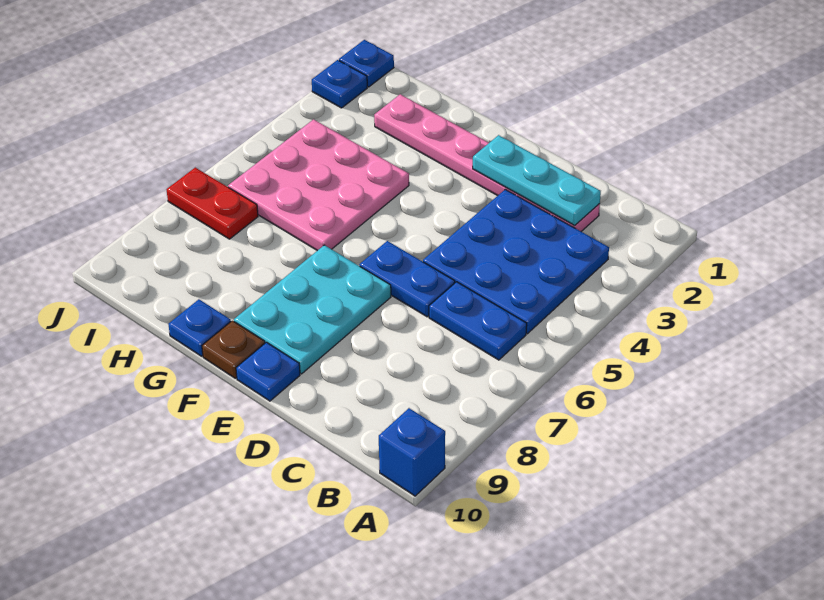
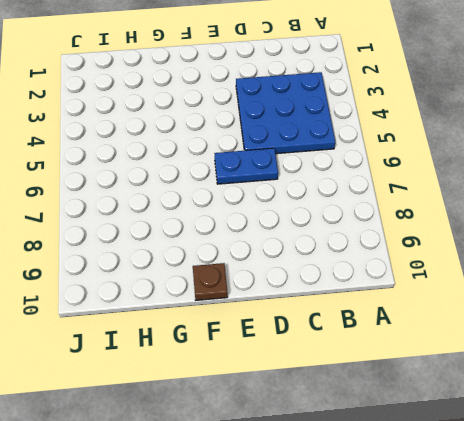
none -> blue brick A10 level 1
none -> blue plate B6:C6 level 1
none -> pink plate C2:H2 level 1

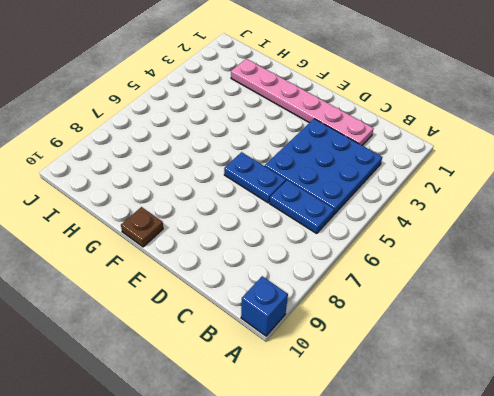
none -> cyan plate E7:F9 level 1
none -> blue plate E10 level 1
none -> pink plate G4:I6 level 1

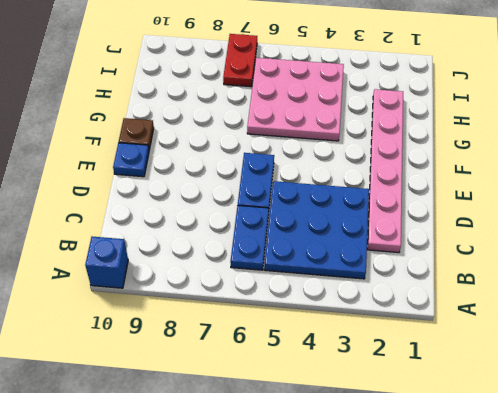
none -> cyan plate E7:F9 level 1
none -> blue plate G10 level 1
none -> blue plate J1 level 1

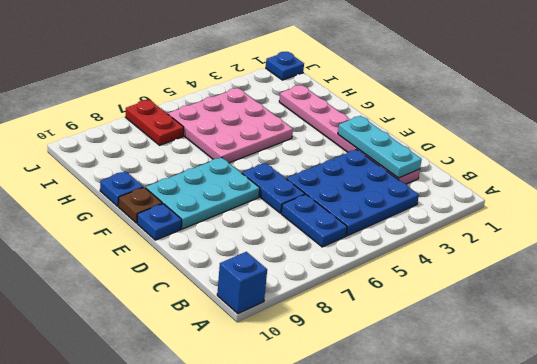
none -> blue plate J2 level 1

